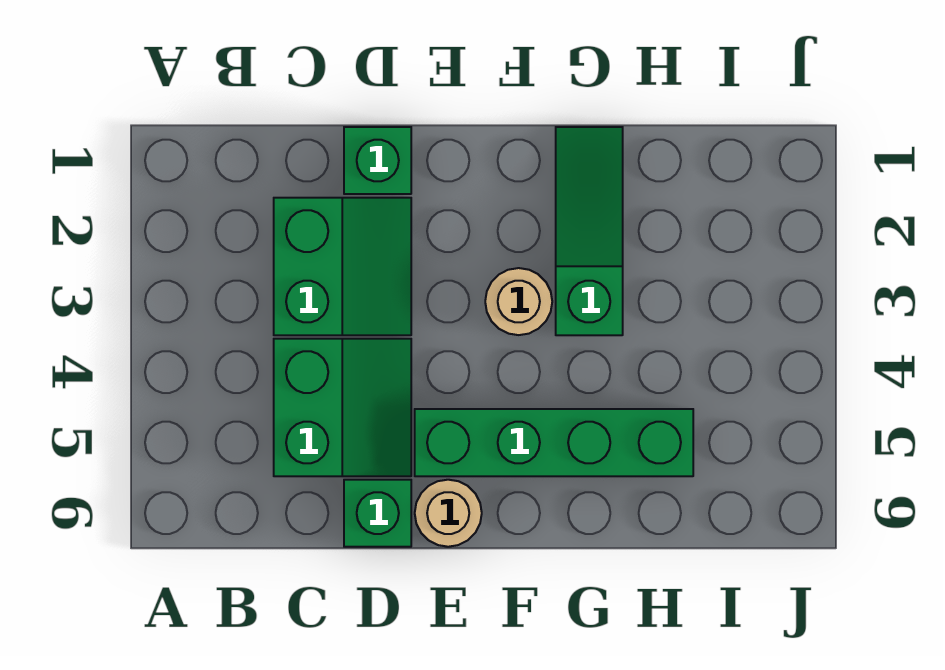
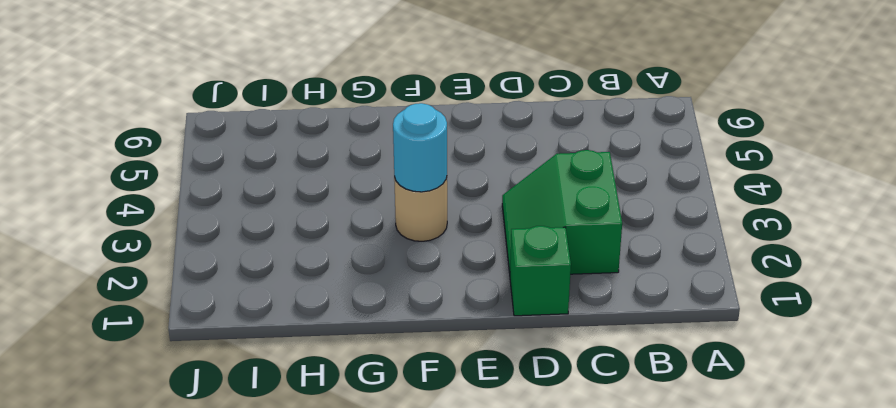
cyan round brick F3 level 2 -> none
none -> green slope C4:D5 level 1 top C
none -> green brick D6 level 1

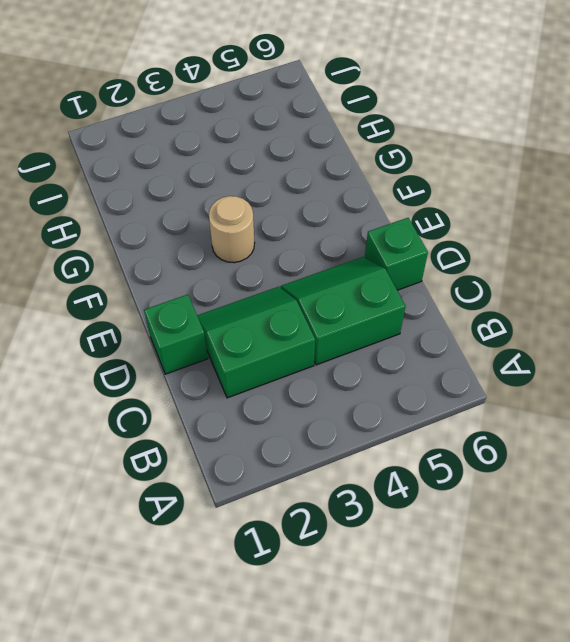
none -> green brick E5:H5 level 1
none -> tan round brick E6 level 1

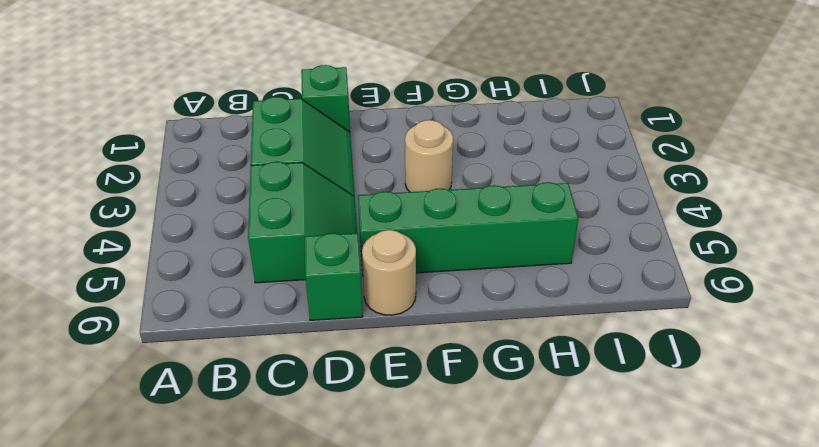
none -> green slope G1:G3 level 1 top 3

